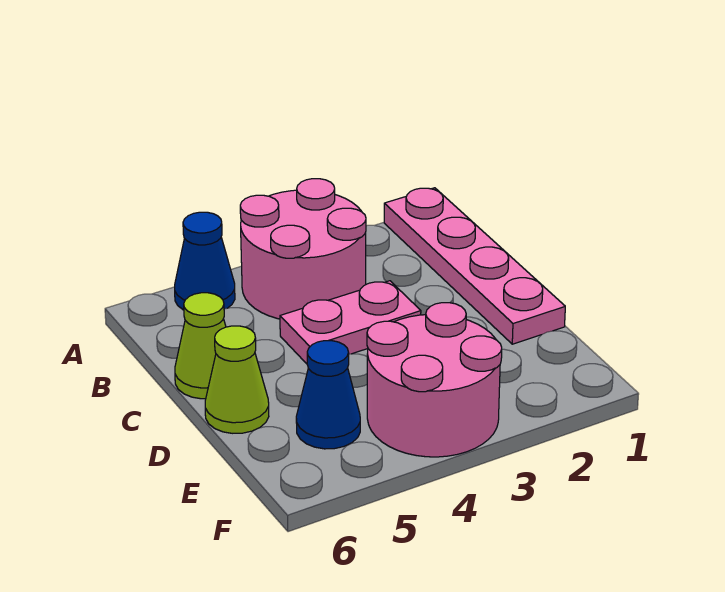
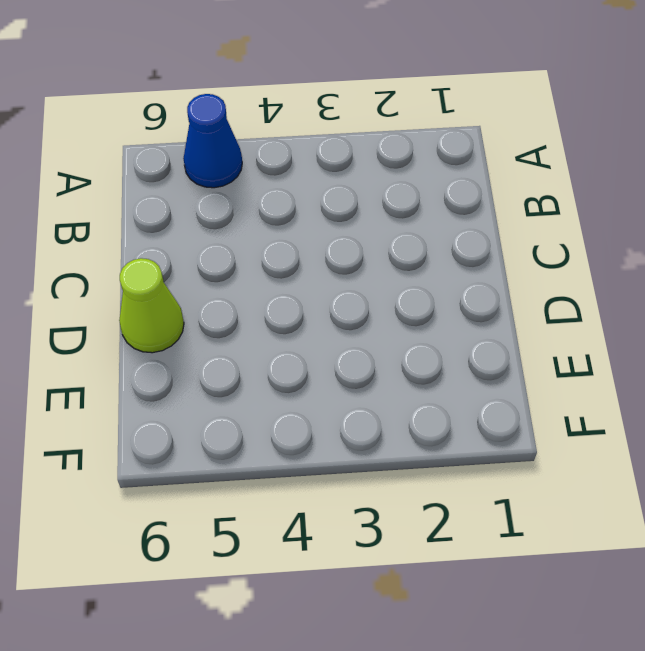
none -> pink plate A1:D1 level 1
none -> pink round brick A3:B4 level 1

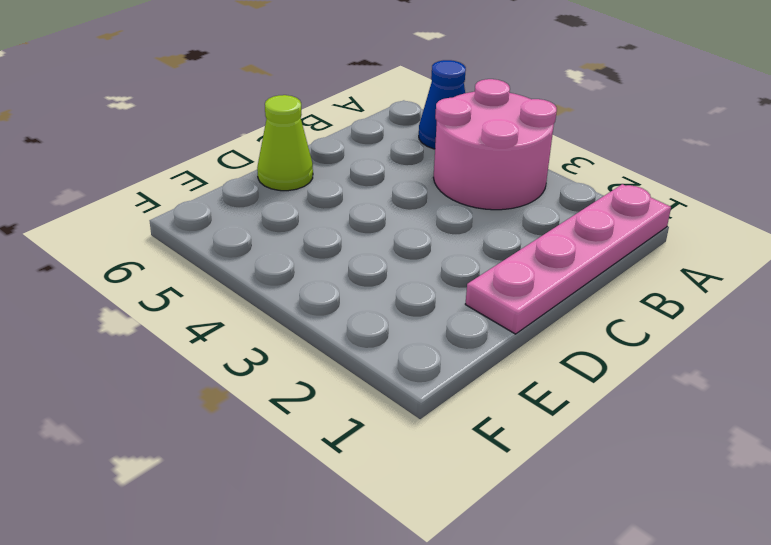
none -> pink plate C3:C4 level 1
none -> lime cone C6 level 1

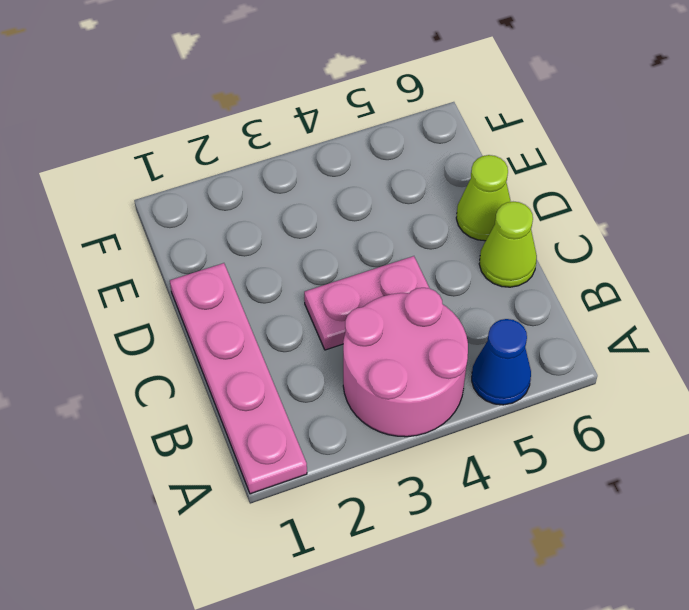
none -> pink round brick E3:F4 level 1
none -> blue cone E5 level 1

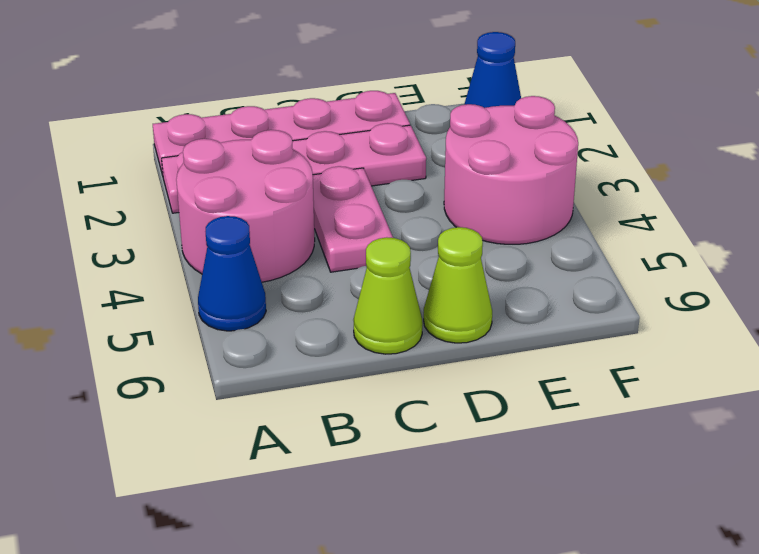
pink plate A2:D2 level 1 -> none
blue cone F1 level 1 -> blue cone E5 level 1

